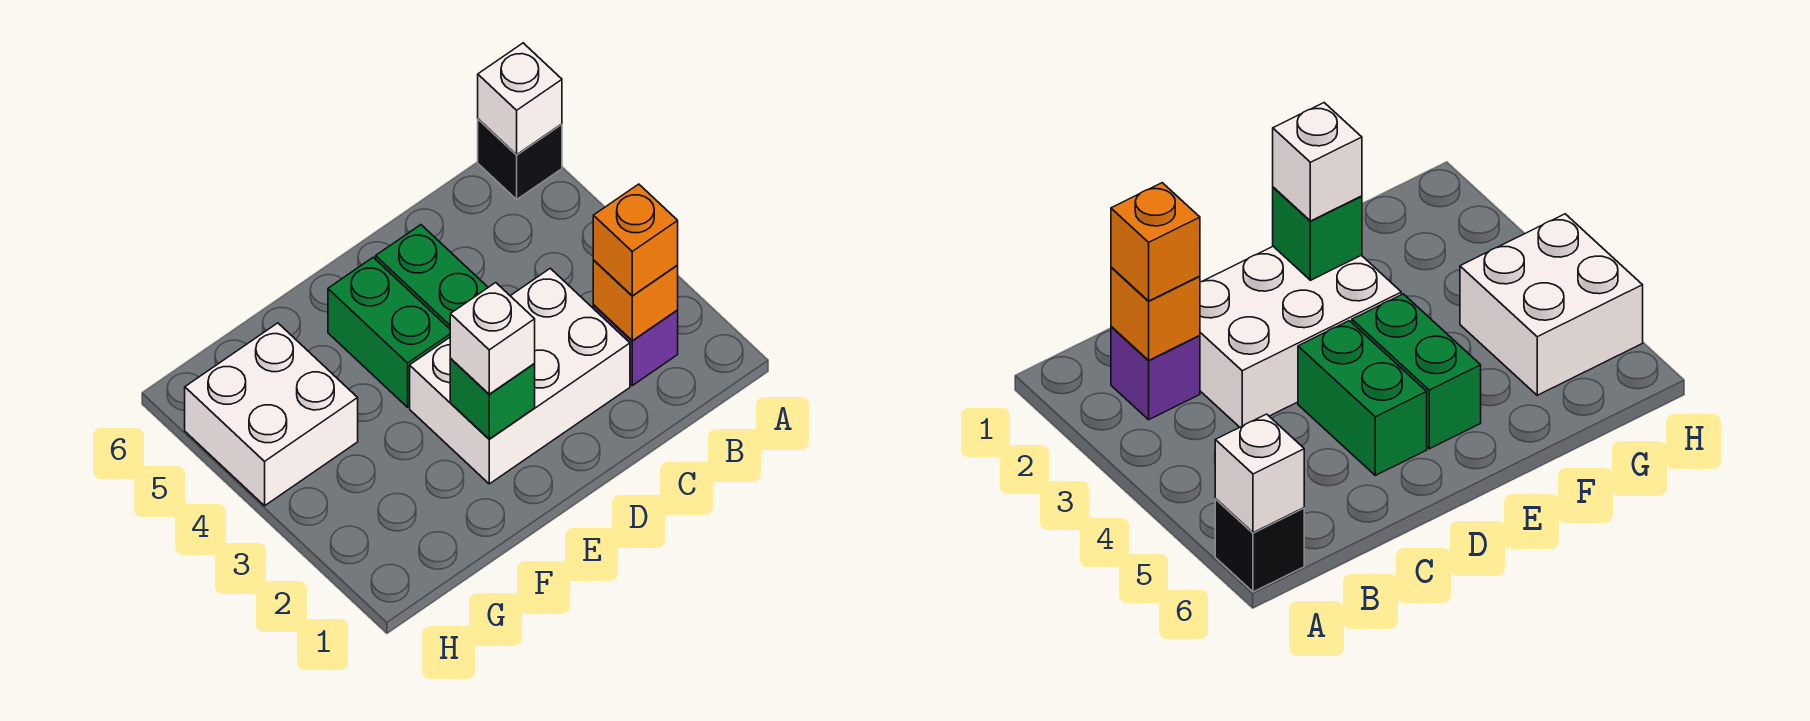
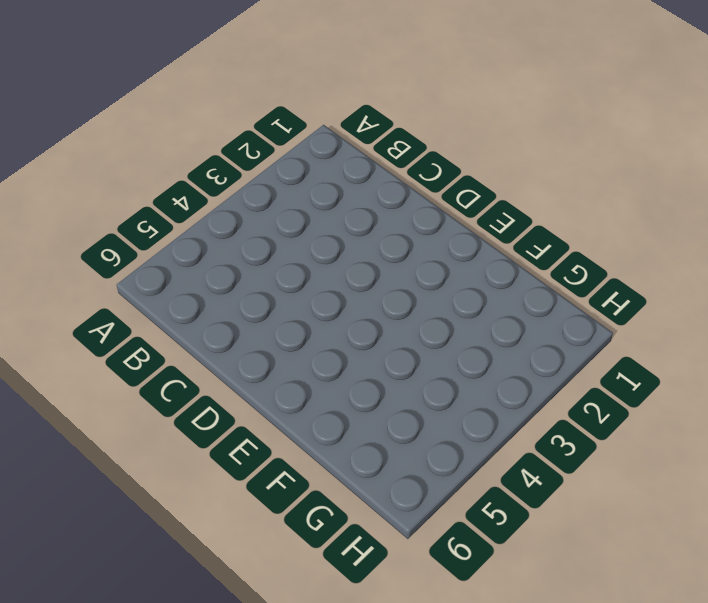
none -> black brick A6 level 1
none -> purple brick B2 level 1

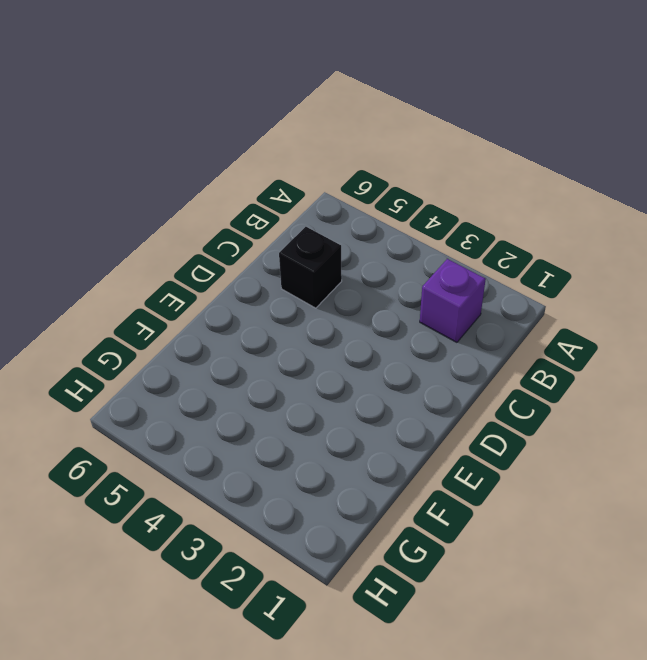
black brick C5 level 1 -> black brick A6 level 1
none -> white brick C2:E3 level 1
none -> green brick D4:D5 level 1

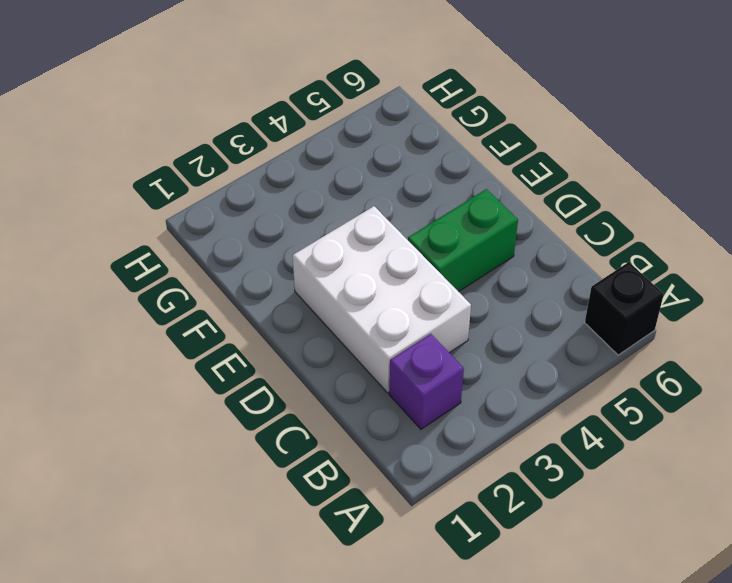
none -> green brick E4:E5 level 1
none -> white brick G4:H5 level 1

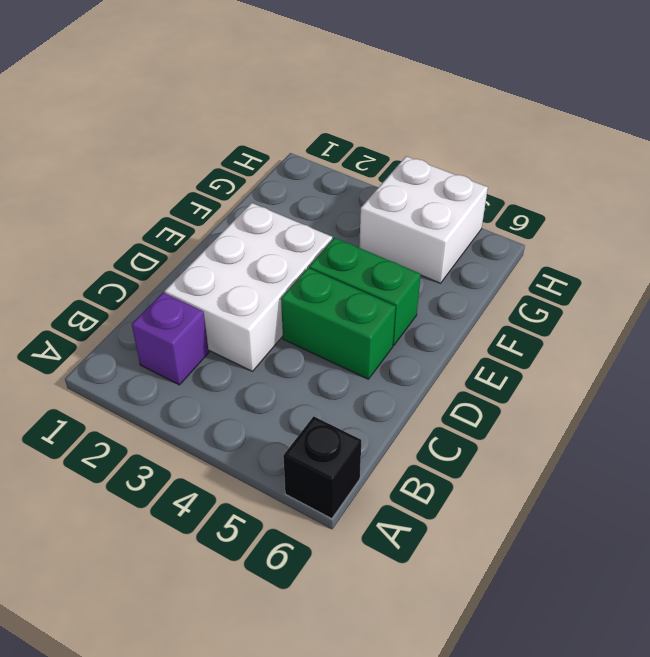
none -> white brick A6 level 2
none -> orange brick B2 level 2

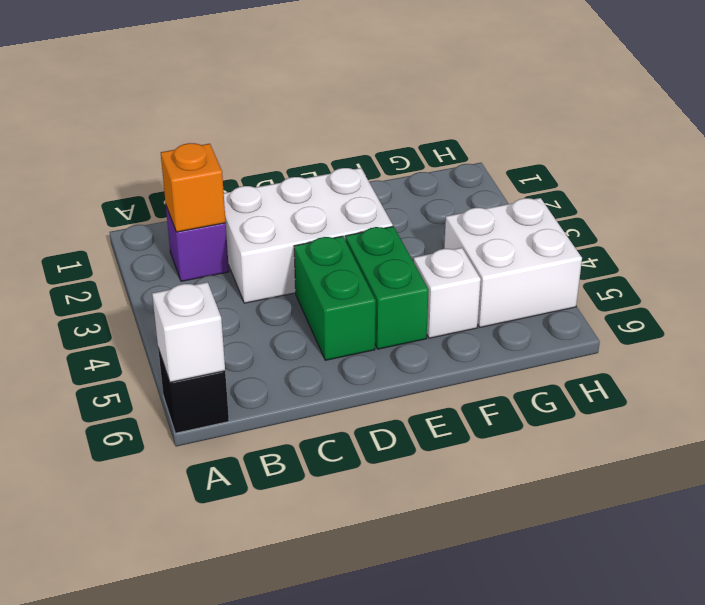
white brick F5 level 1 -> white brick E2 level 3
none -> green brick E2 level 2
none -> orange brick B2 level 3

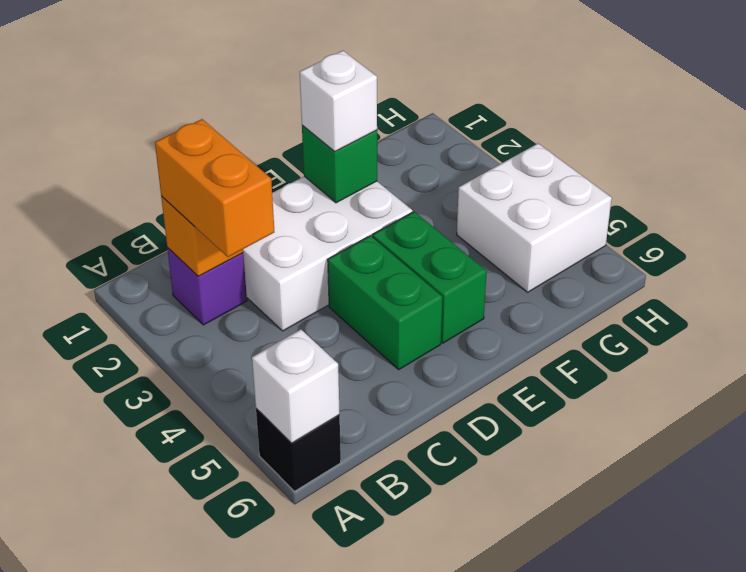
orange brick B2:B3 level 3 -> orange brick B2 level 3

